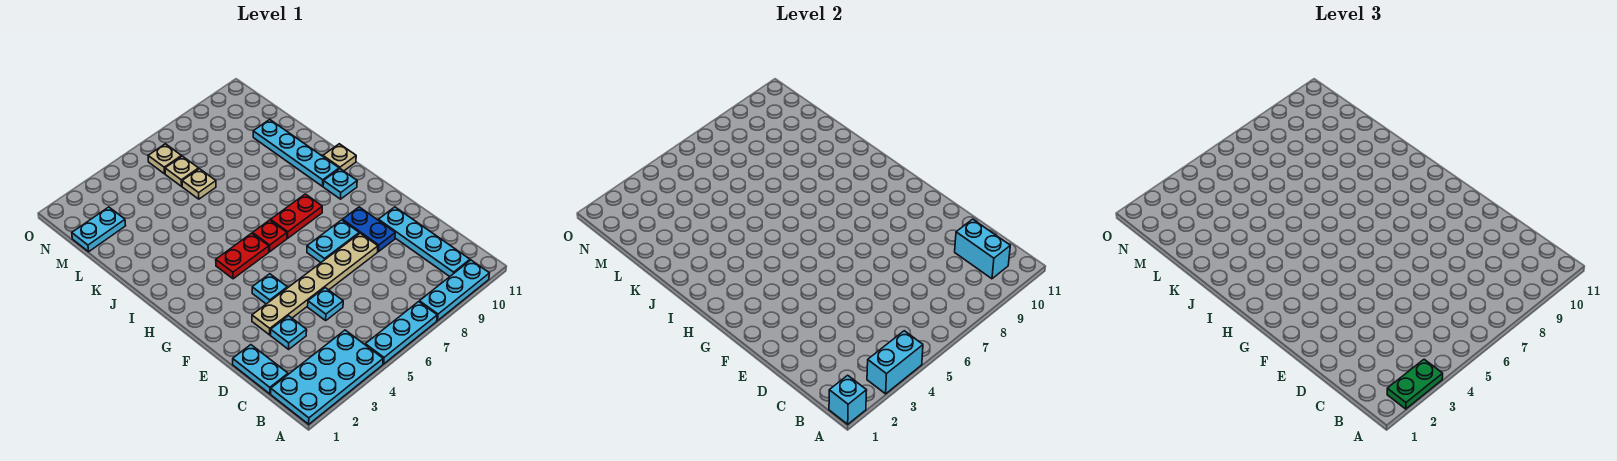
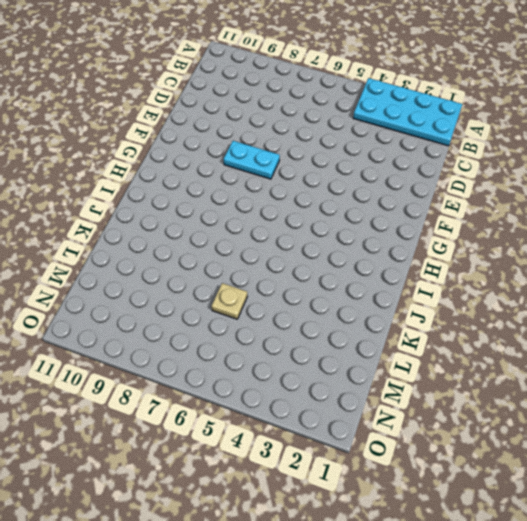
none -> cyan plate A5:A7 level 1
none -> cyan plate A8:A10 level 1
none -> cyan plate B10:E10 level 1

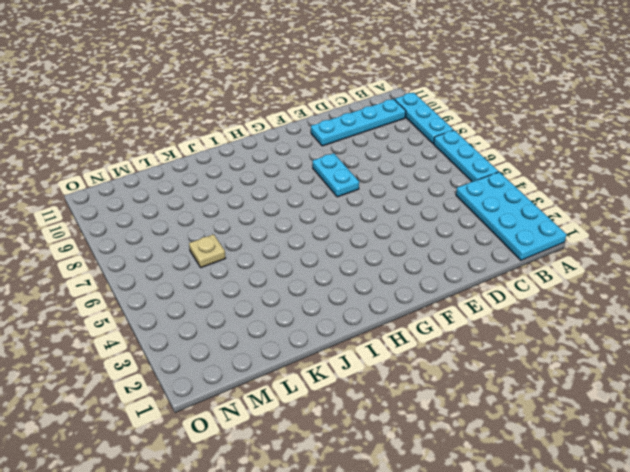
none -> cyan plate C1:D1 level 1
none -> cyan plate D3 level 1
none -> cyan plate D5 level 1

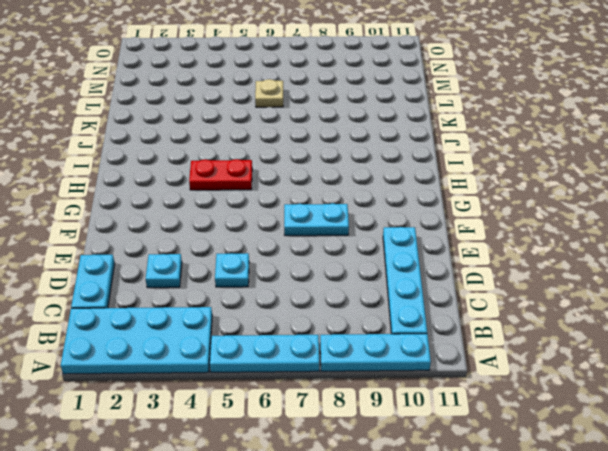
none -> tan plate E3:E8 level 1
none -> blue plate E9:F9 level 1
none -> cyan plate F4 level 1

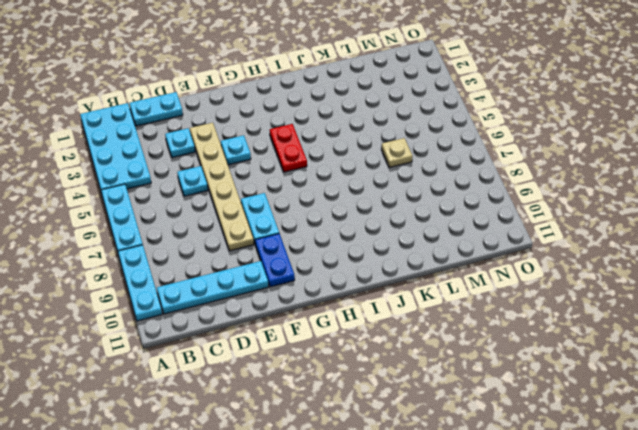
blue plate F9:F10 level 1 -> blue plate E9:F9 level 1
none -> red plate H6 level 1
none -> red plate H7:H8 level 1
none -> cyan plate H10 level 1

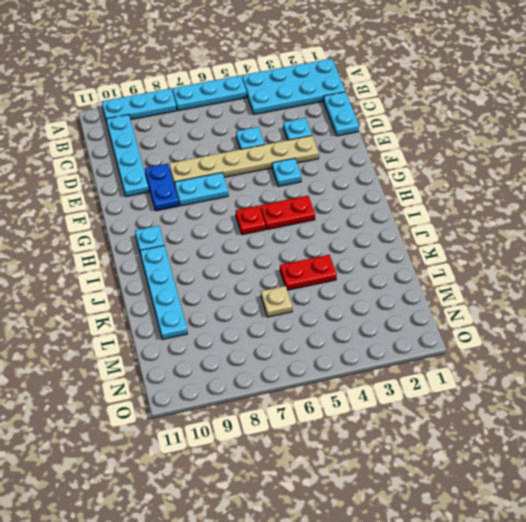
red plate K4:K5 level 1 -> red plate H7:H8 level 1
none -> tan plate I11 level 1
none -> cyan plate M1:M2 level 1
none -> tan plate M6 level 1

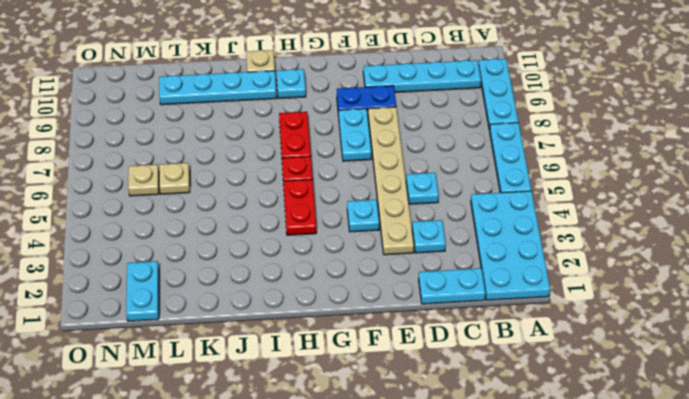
none -> tan plate N6 level 1
none -> cyan brick A1 level 2
none -> cyan brick A3:A4 level 2

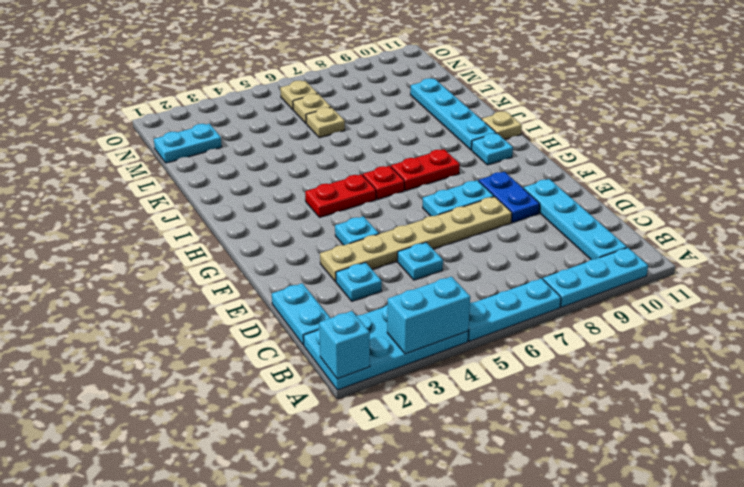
none -> cyan brick B10:C10 level 2
none -> green plate A2:A3 level 3

